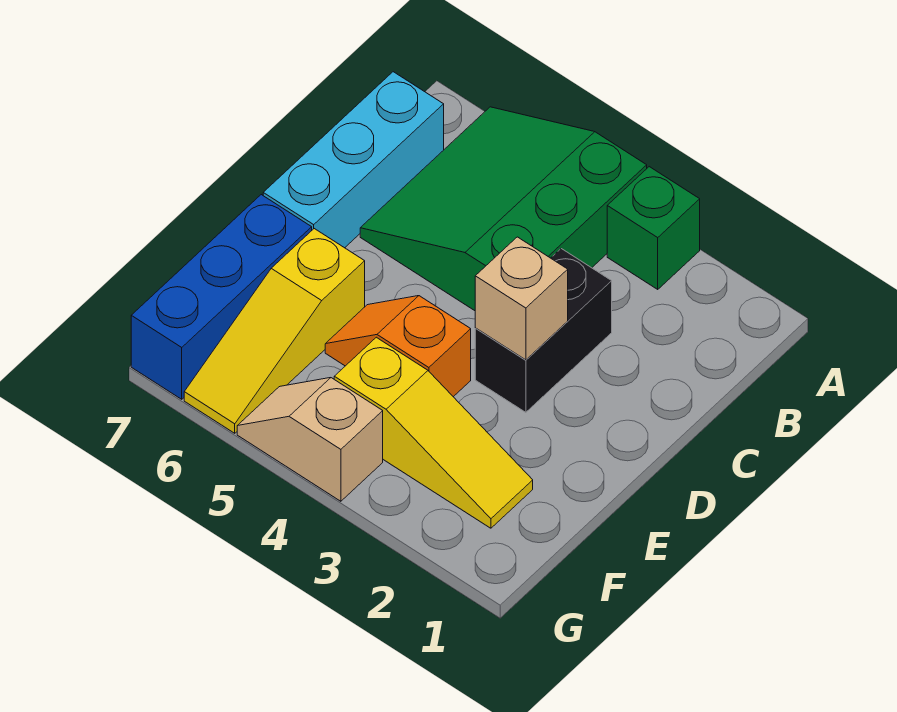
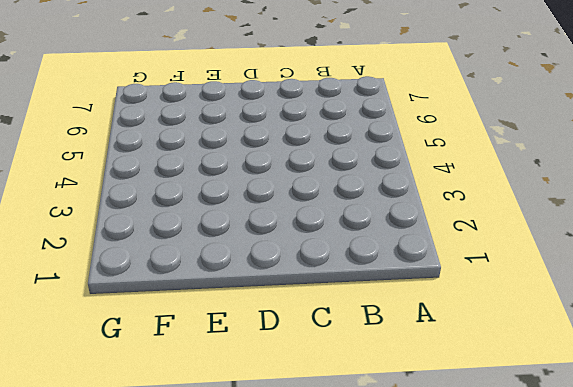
none -> green brick A3 level 1
none -> green slope A4:C6 level 1 top 4

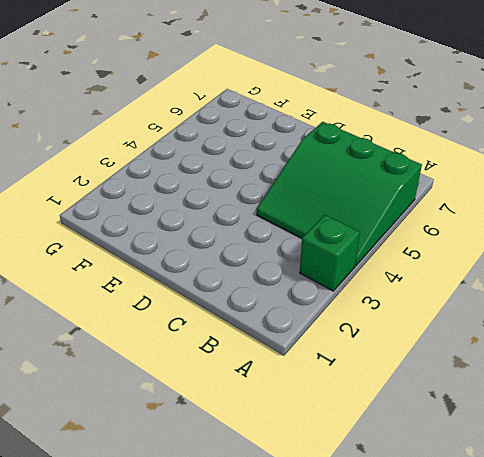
green slope A4:C6 level 1 top 6 -> green slope A4:C6 level 1 top 4
none -> cyan brick B7:D7 level 1
none -> black brick C3:D3 level 1

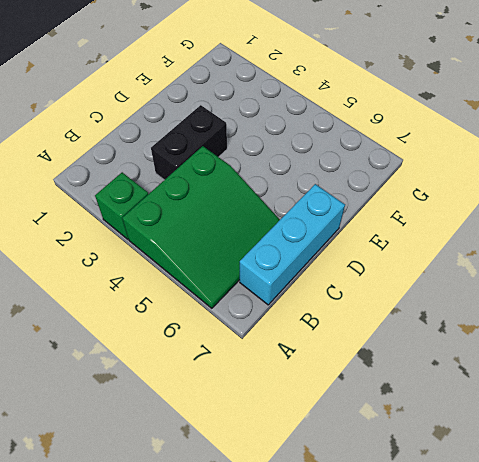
none -> orange slope E4:E5 level 1 top 4
none -> yellow slope E6:G6 level 1 top E

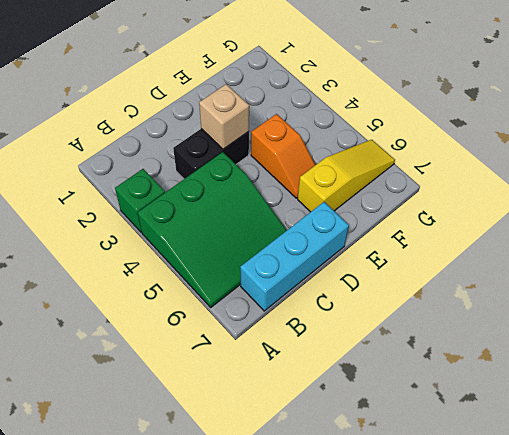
none -> blue brick E7:G7 level 1
none -> yellow slope F2:F4 level 1 top 4

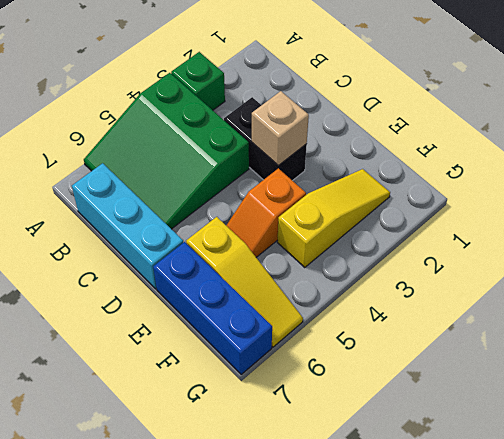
none -> tan slope G4:G5 level 1 top 4

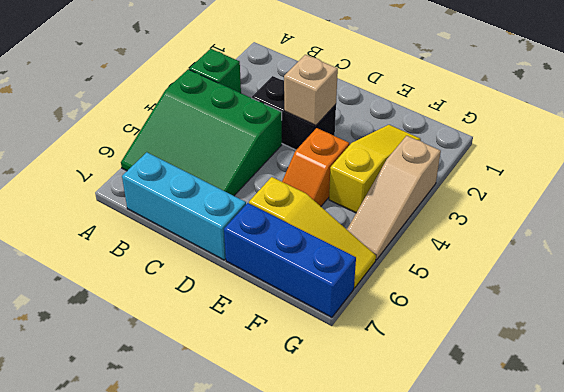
tan slope G3:G5 level 1 top 3 -> tan slope G4:G5 level 1 top 4

